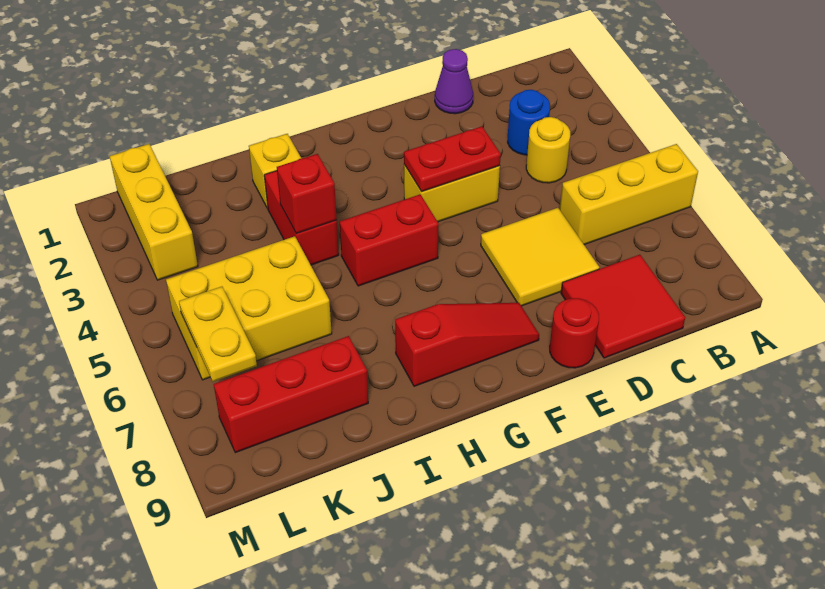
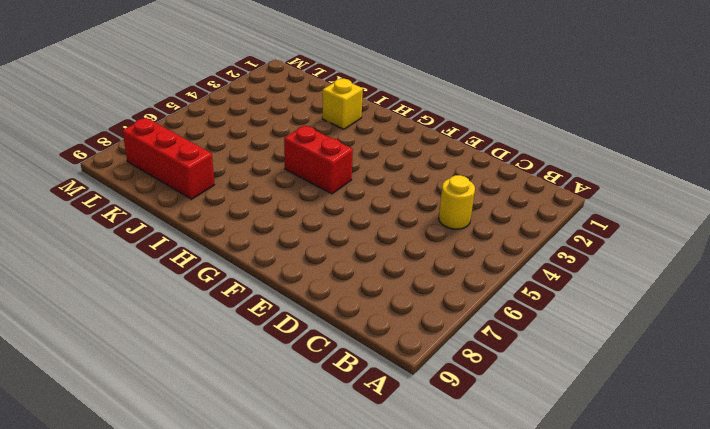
none -> yellow brick A6:C6 level 1
none -> blue round brick C3 level 1
none -> red tile C8:D9 level 1

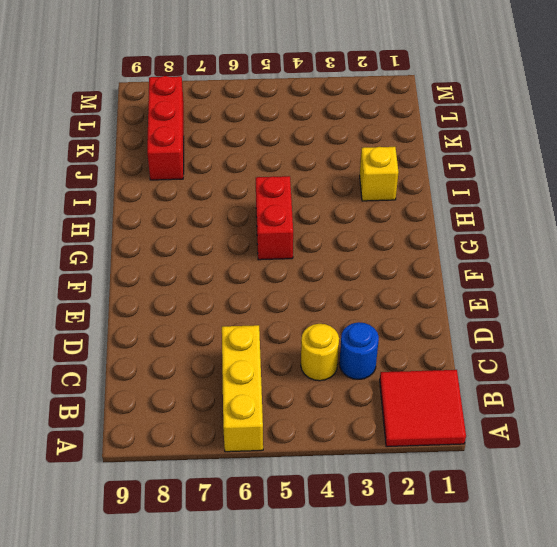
red tile A1:B2 level 1 -> red tile C8:D9 level 1
none -> purple cone D1 level 1
none -> yellow tile D6:E7 level 1
none -> yellow brick E4:F4 level 1

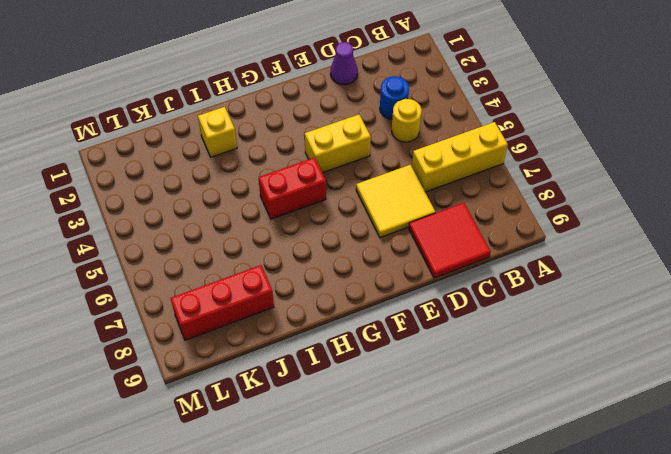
none -> red round brick E9 level 1
none -> red slope F8:H8 level 1 top H
none -> red brick I3:I4 level 1

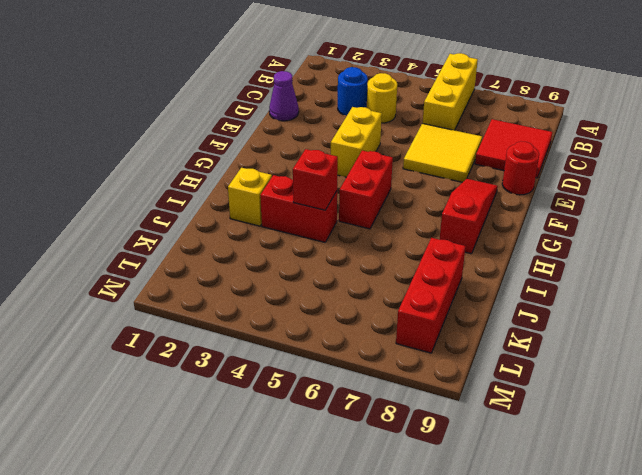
none -> yellow brick J5:L6 level 1
none -> yellow brick L1:L3 level 1
none -> red plate E4:F4 level 2

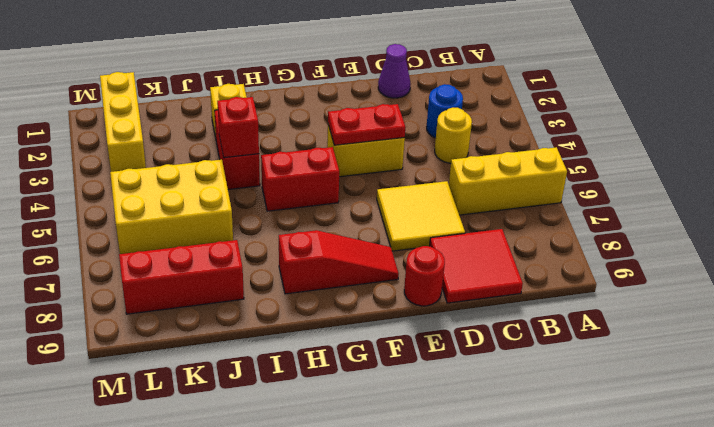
none -> yellow plate L6:L7 level 2

